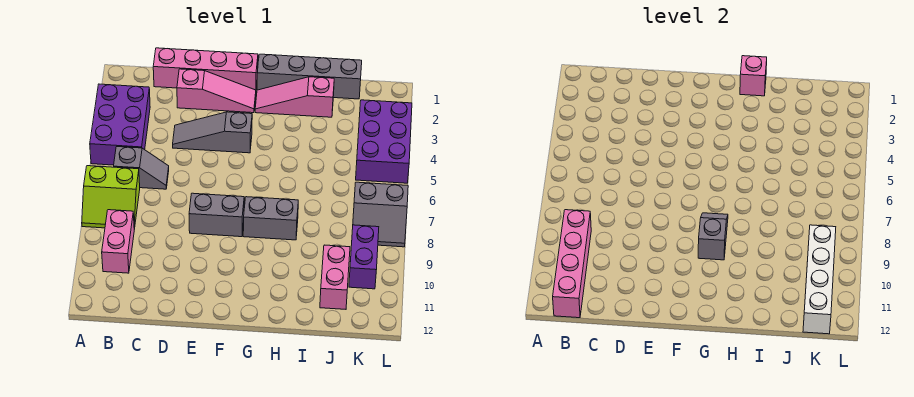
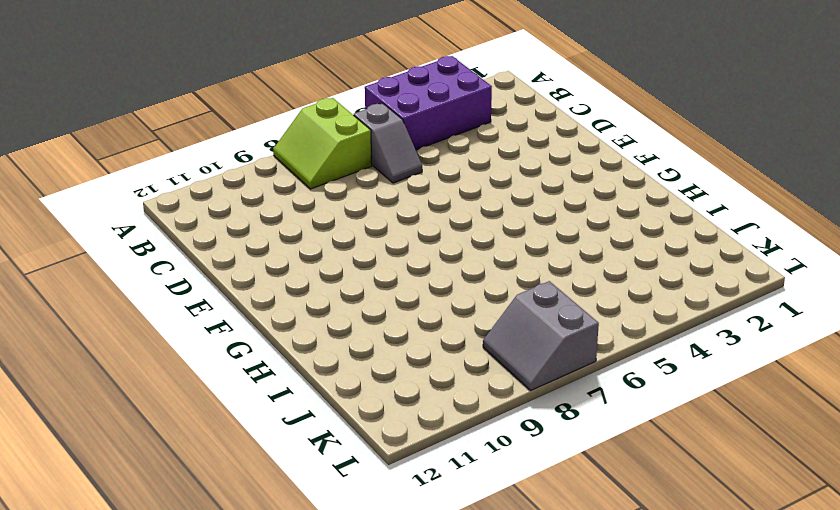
none -> pink brick B9:B10 level 1
none -> pink brick C1:F1 level 1
none -> pink slope D2:F2 level 1 top D

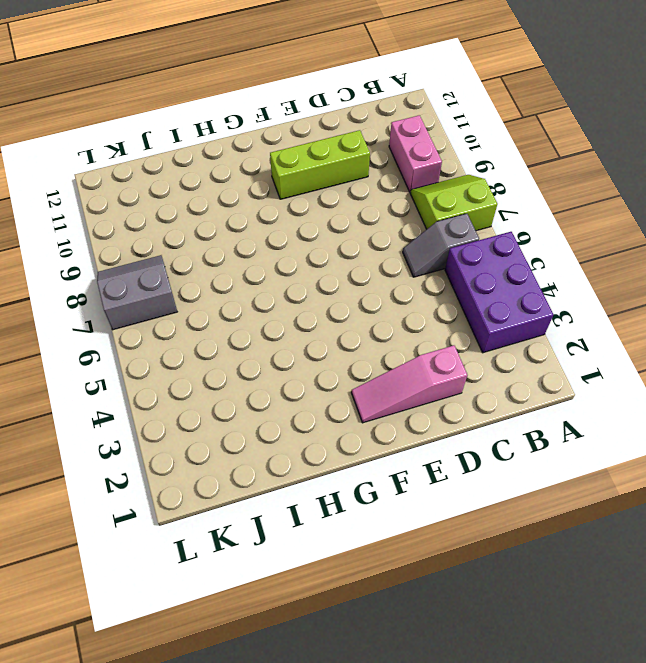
lime brick D10:F10 level 1 -> none
none -> pink brick C1:F1 level 1
none -> grey slope D4:F4 level 1 top F
none -> grey brick E8:F8 level 1

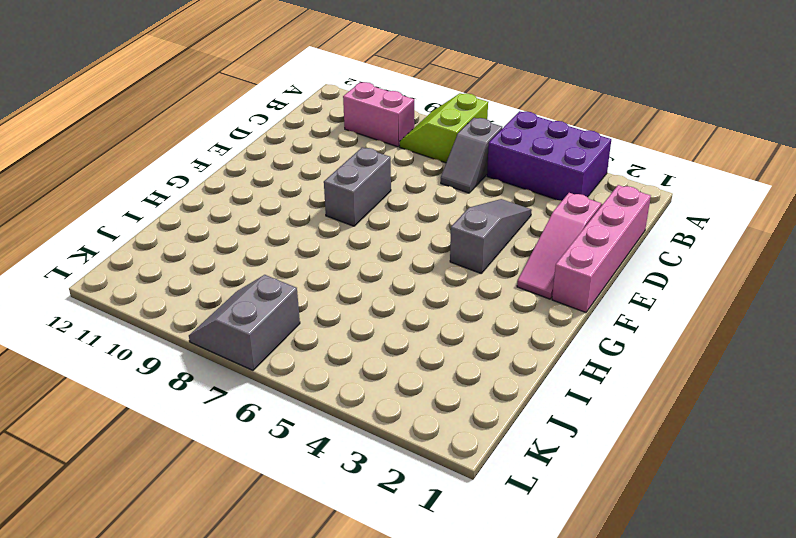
none -> grey brick G1:J1 level 1
none -> pink slope G2:I2 level 1 top I
none -> grey brick G8:H8 level 1

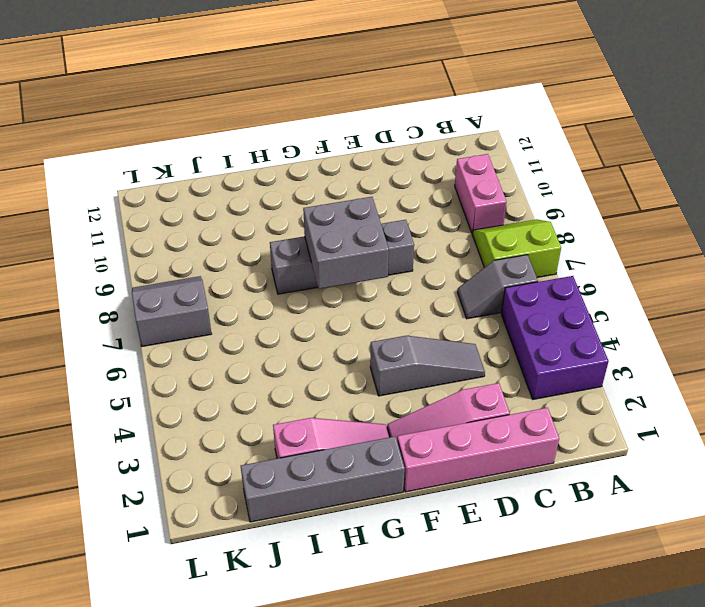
grey brick F7:G8 level 2 -> grey slope G8:G9 level 2 top 9
none -> pink brick J10:J11 level 1
none -> purple brick K3:L5 level 1
none -> purple brick K9:K10 level 1

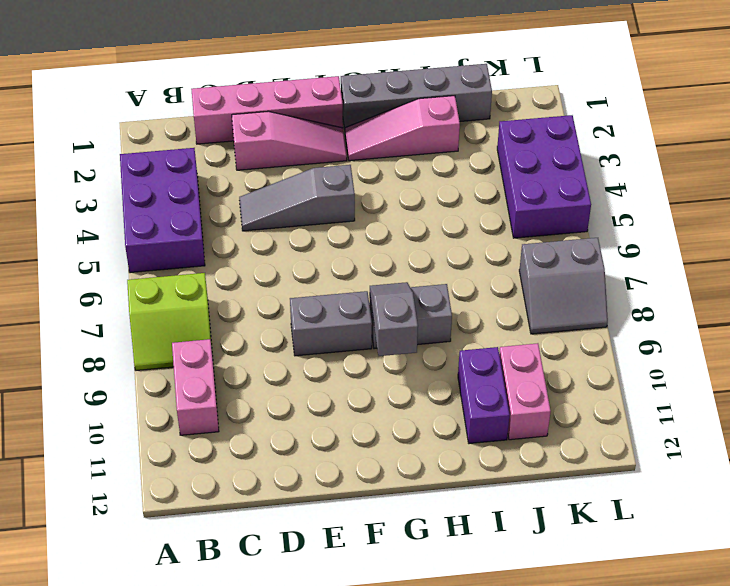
purple brick I10:I11 level 1 -> purple brick K9:K10 level 1
none -> grey slope B6:C6 level 1 top B
none -> pink brick B9:B12 level 2
none -> pink brick H1 level 2

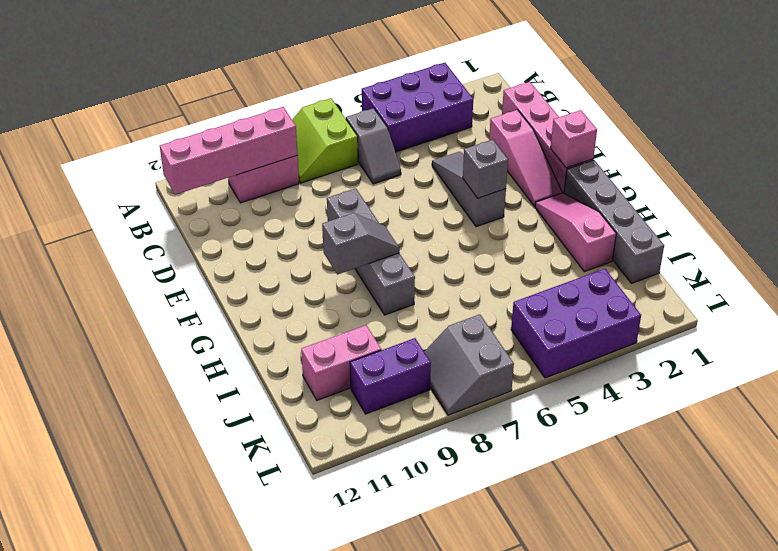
pink brick F1 level 2 -> pink brick H1 level 2
grey brick F4 level 2 -> none
none -> white brick K9:K12 level 2

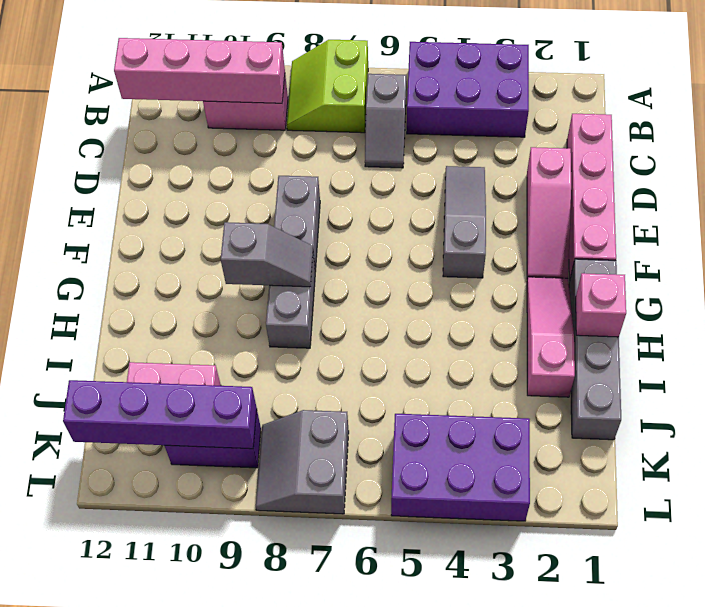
purple brick K9:K12 level 2 -> white brick K9:K12 level 2

